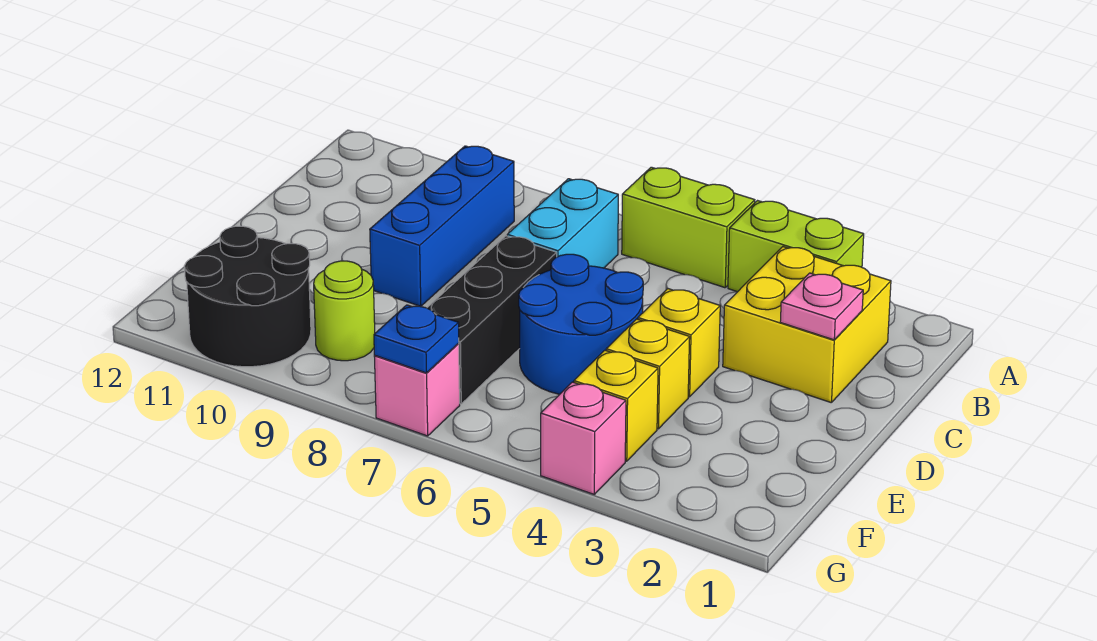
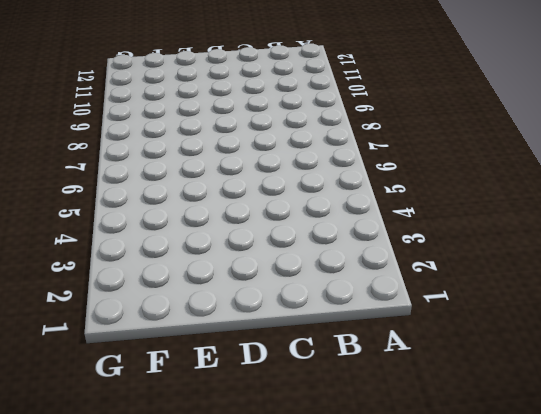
none -> lime brick A3:A4 level 1
none -> lime brick A5:A6 level 1
none -> yellow brick B2:C3 level 1

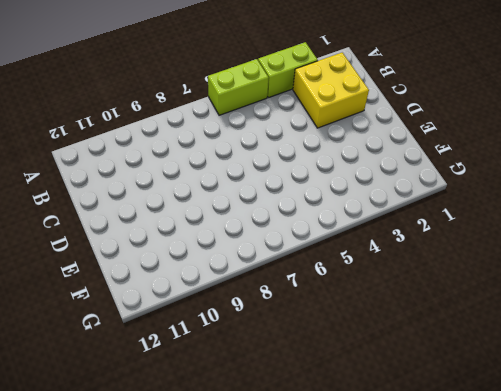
none -> cyan brick B7:C7 level 1
none -> blue brick B9:D9 level 1
none -> yellow brick D4 level 1

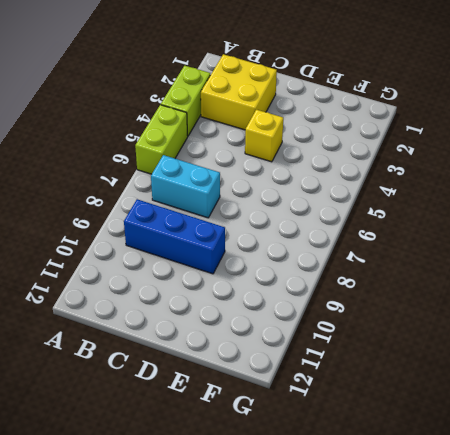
none -> blue round brick D5:E6 level 1
none -> black brick D7:F7 level 1
none -> yellow brick E4 level 1

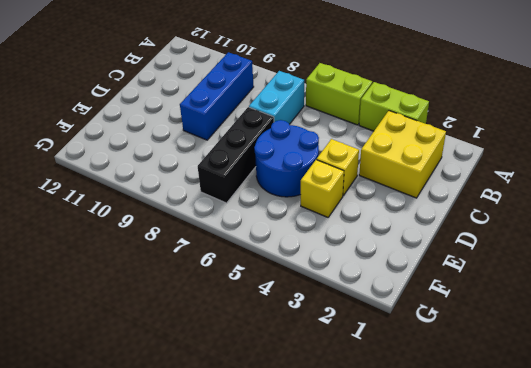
none -> yellow brick F4 level 1
none -> lime round brick F9 level 1
none -> black round brick F10:G11 level 1

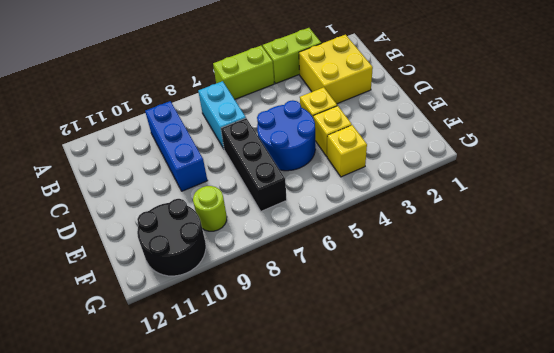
none -> pink brick G4 level 1
none -> pink brick G7 level 1
none -> pink plate C2 level 2

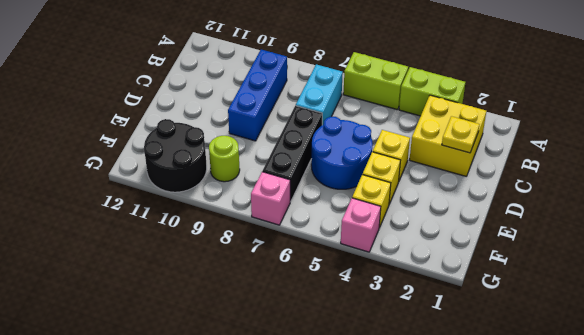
yellow plate C2 level 2 -> pink plate C2 level 2
none -> blue plate G7 level 2

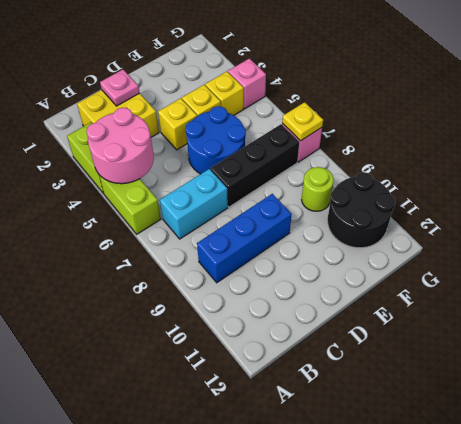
pink round brick A4:B5 level 2 -> none
yellow plate G7 level 2 -> blue plate G7 level 2

